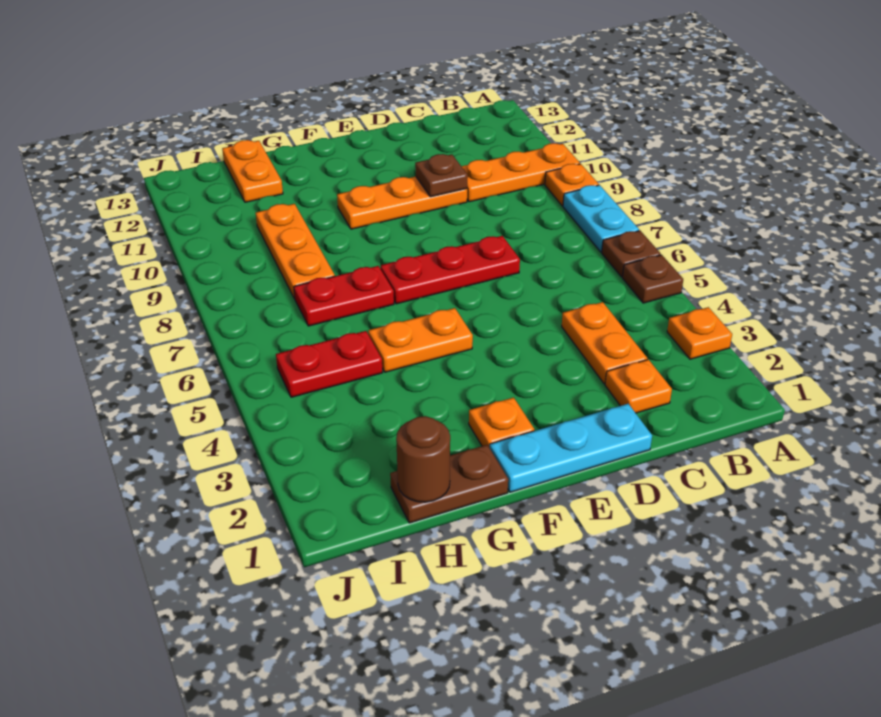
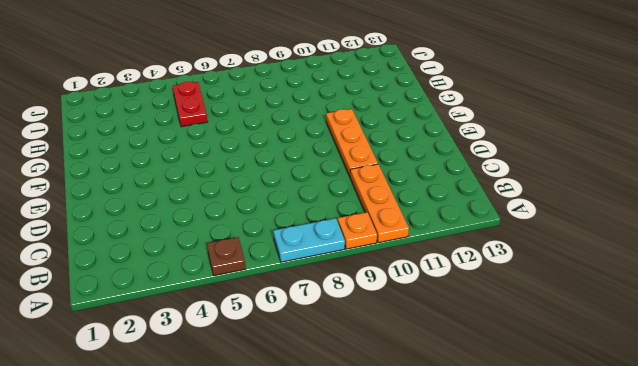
none -> orange plate A3 level 1
none -> brown plate A6 level 1
none -> orange plate C2 level 1

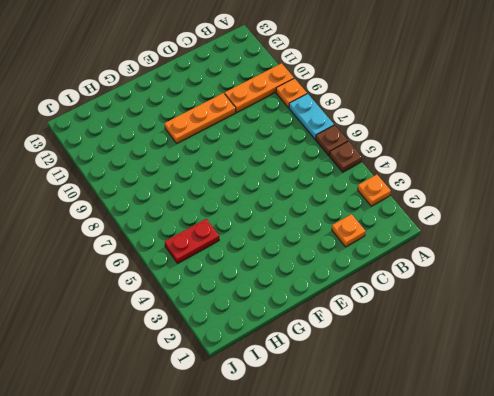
none -> orange plate C3:C4 level 1
none -> cyan plate D1:F1 level 1
none -> red plate D7:F7 level 1

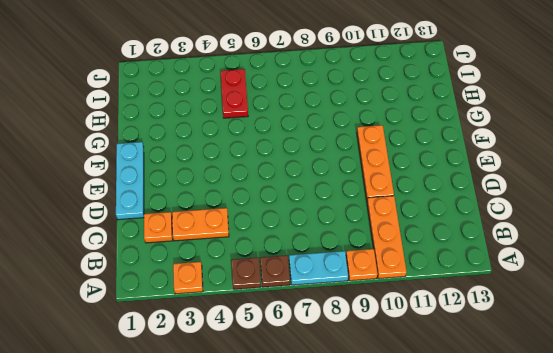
none -> red plate D7:F7 level 1
none -> orange plate F2 level 1
none -> orange plate F5:G5 level 1

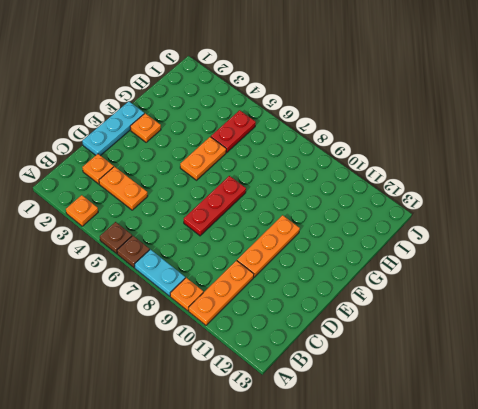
none -> brown plate G1:H1 level 1
none -> red plate G7:H7 level 1
none -> orange plate H8:H10 level 1

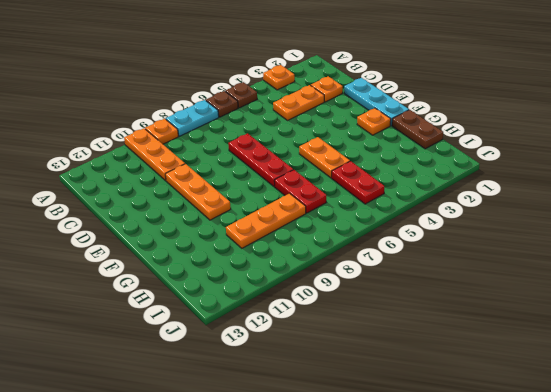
none -> orange plate H12:H13 level 1
none -> brown plate D10 level 2
none -> brown round brick H1 level 2

